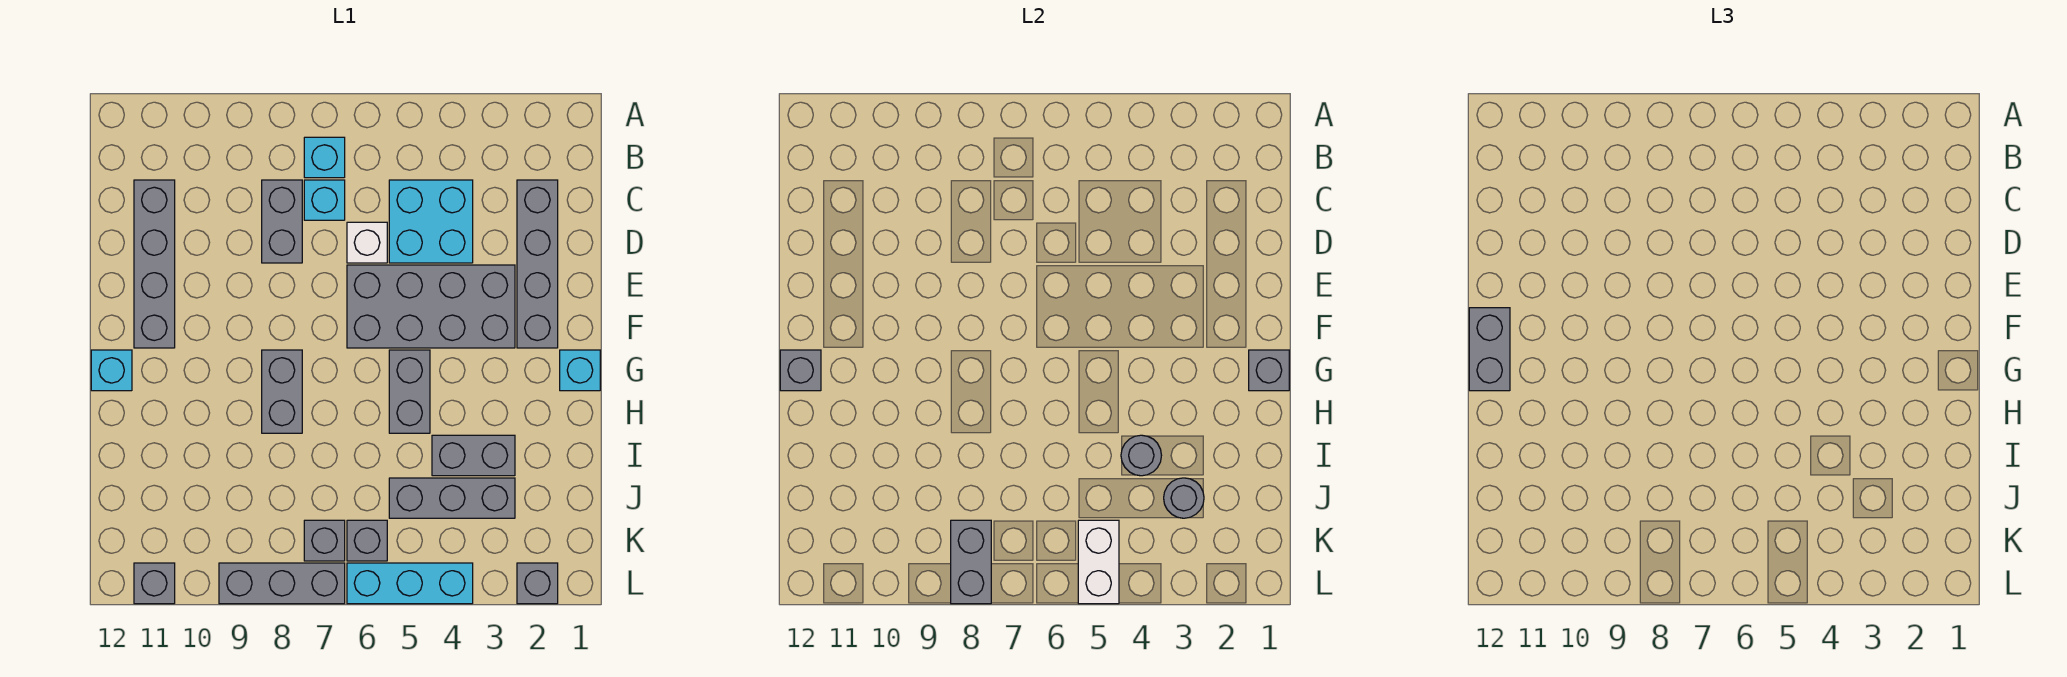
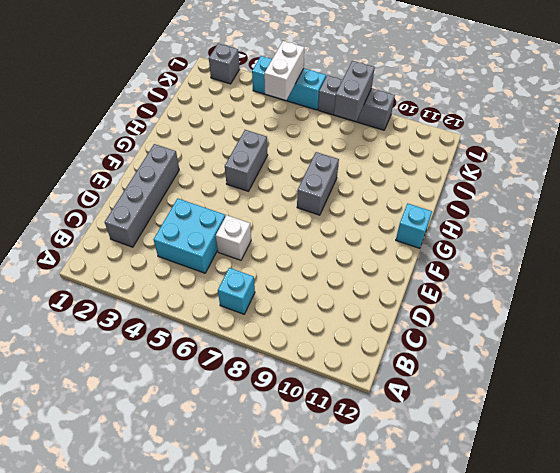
none -> cyan brick C7 level 1
none -> grey brick C8:D8 level 1
none -> grey brick C11:F11 level 1

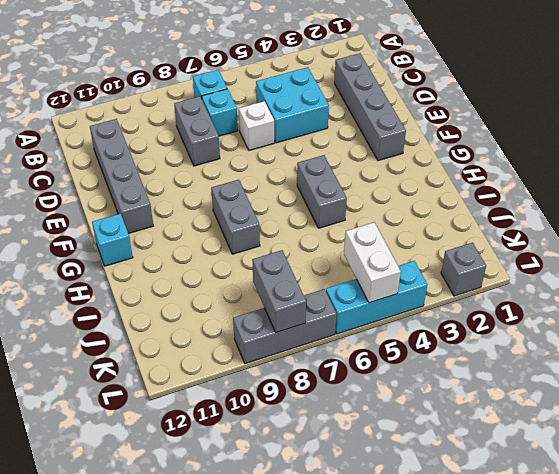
none -> grey brick E3:F6 level 1
none -> cyan brick G1 level 1
none -> grey brick I3:I4 level 1

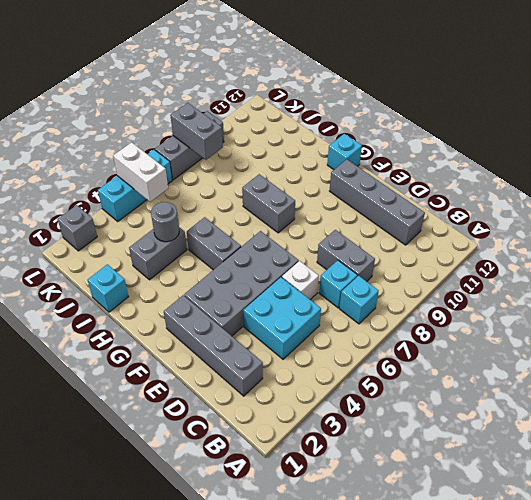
cyan brick I1 level 1 -> cyan brick G1 level 1
none -> grey brick J3:J5 level 1
none -> grey brick K6 level 1
none -> grey brick K7 level 1

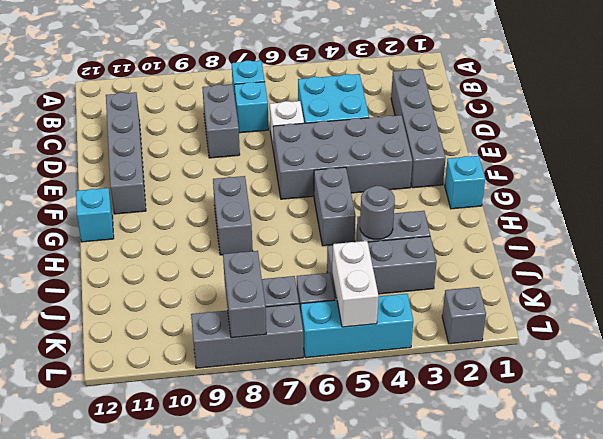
none -> grey brick L11 level 1
none -> grey brick G1 level 2
none -> grey brick G12 level 2

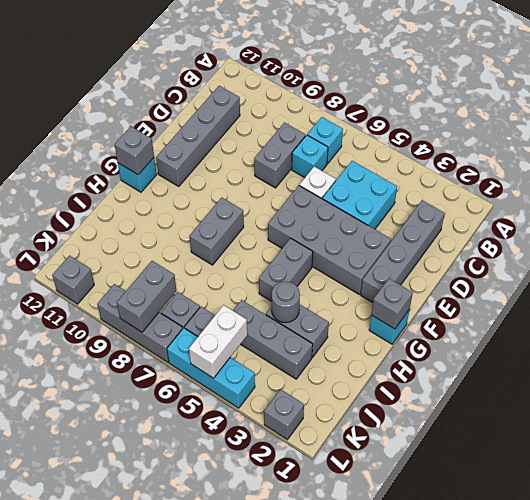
none -> grey round brick J3 level 2
none -> grey brick F12:G12 level 3

